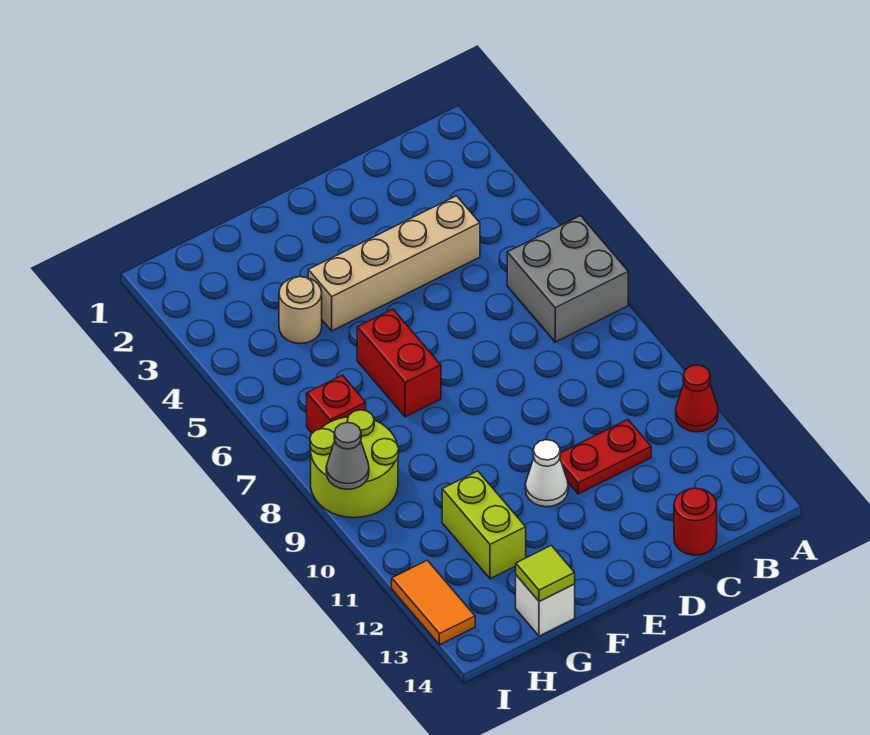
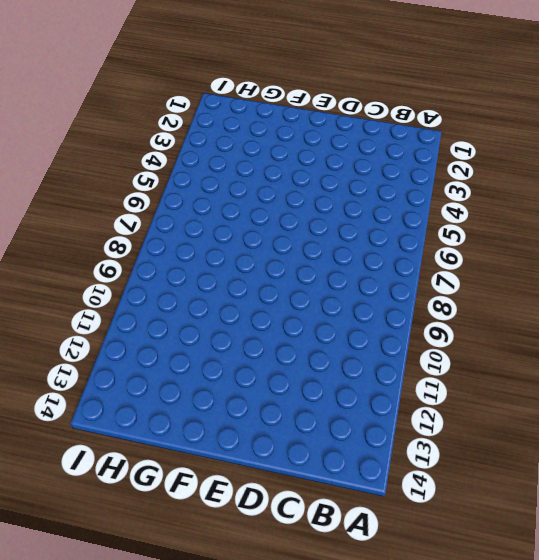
none -> grey brick A6:B7 level 1
none -> red cone A11 level 1
none -> tan brick C4:F4 level 1

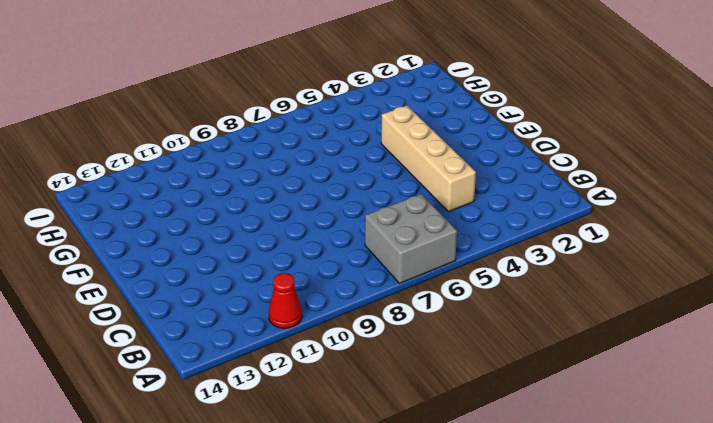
none -> red plate C11:D11 level 1
none -> red round brick C14 level 1
none -> white cone E11 level 1

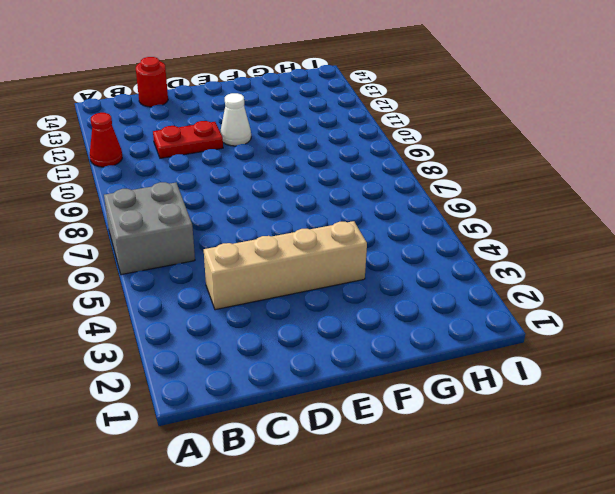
none -> red brick F6:F7 level 1
none -> tan round brick G4 level 1
none -> lime brick G11:G12 level 1

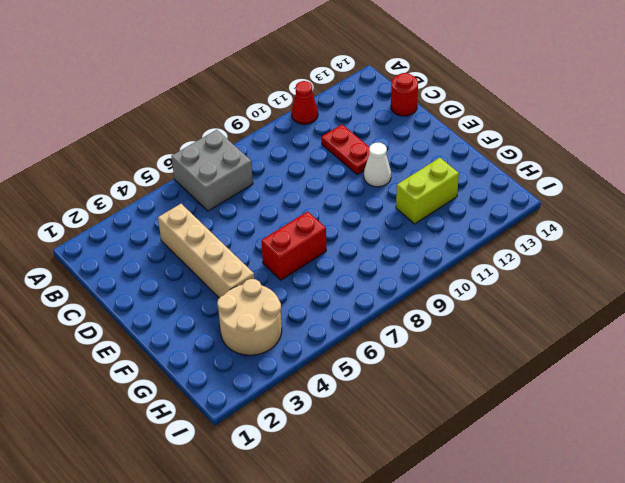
tan round brick G3:H4 level 1 -> tan round brick G4 level 1
none -> white brick G14 level 1
none -> red brick H7 level 1
none -> lime round brick H8:I9 level 1

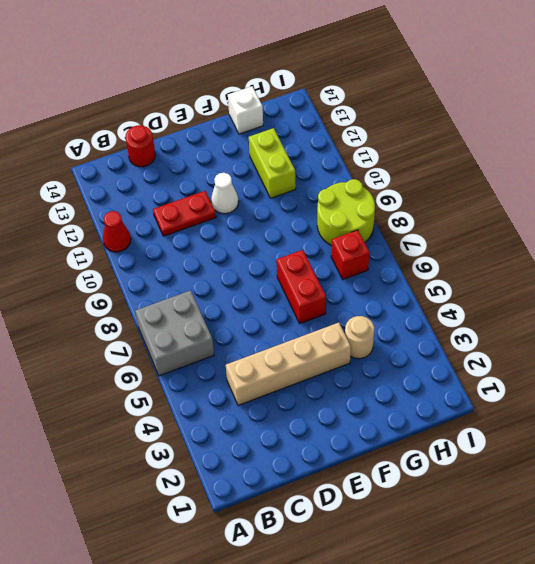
none -> orange tile I12:I13 level 1
none -> lime tile G14 level 2
none -> grey cone I9 level 2

